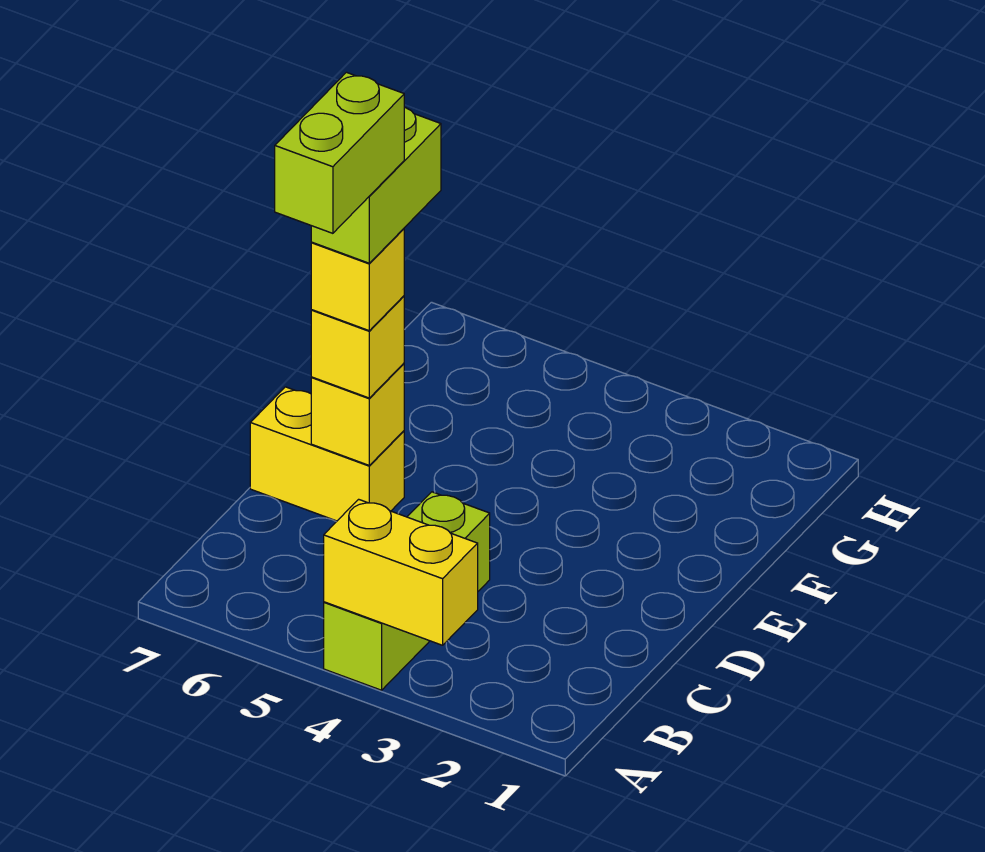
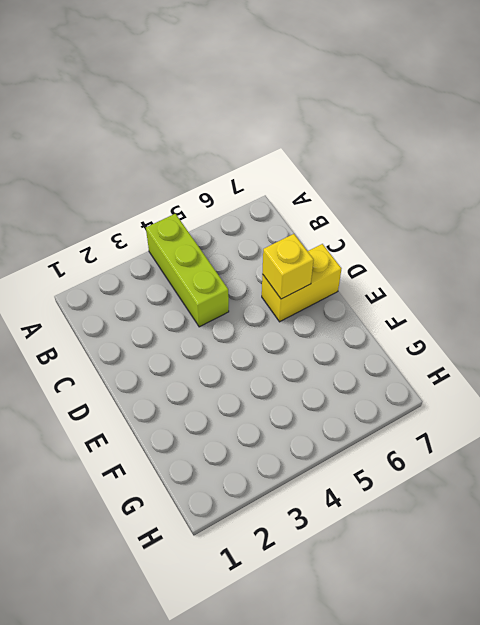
none -> yellow brick A3:A4 level 2
none -> yellow brick D6 level 3

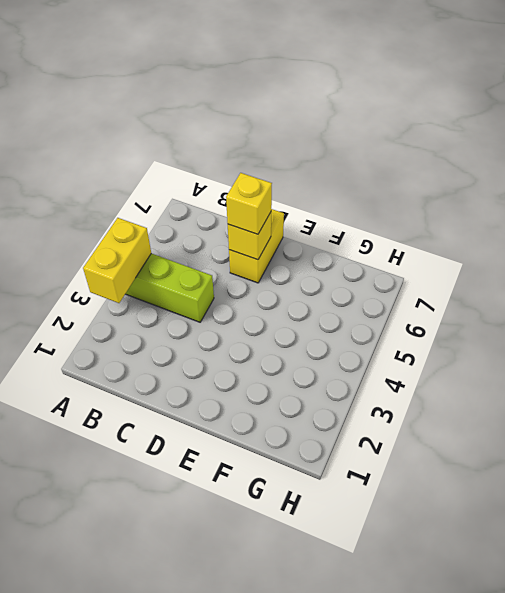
none -> yellow brick D6 level 4
none -> lime brick D6:E6 level 5

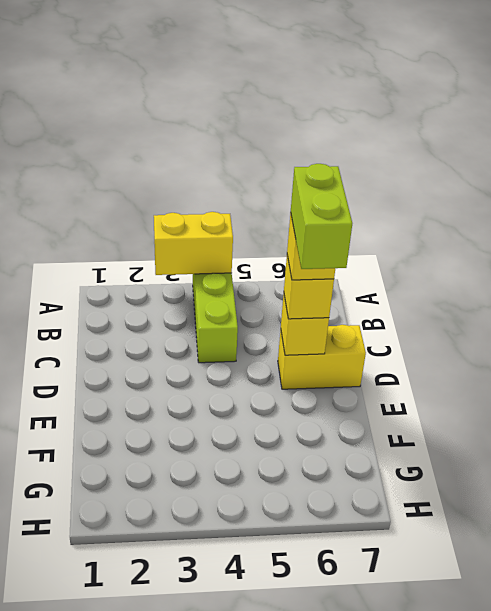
none -> lime brick C6:D6 level 6

